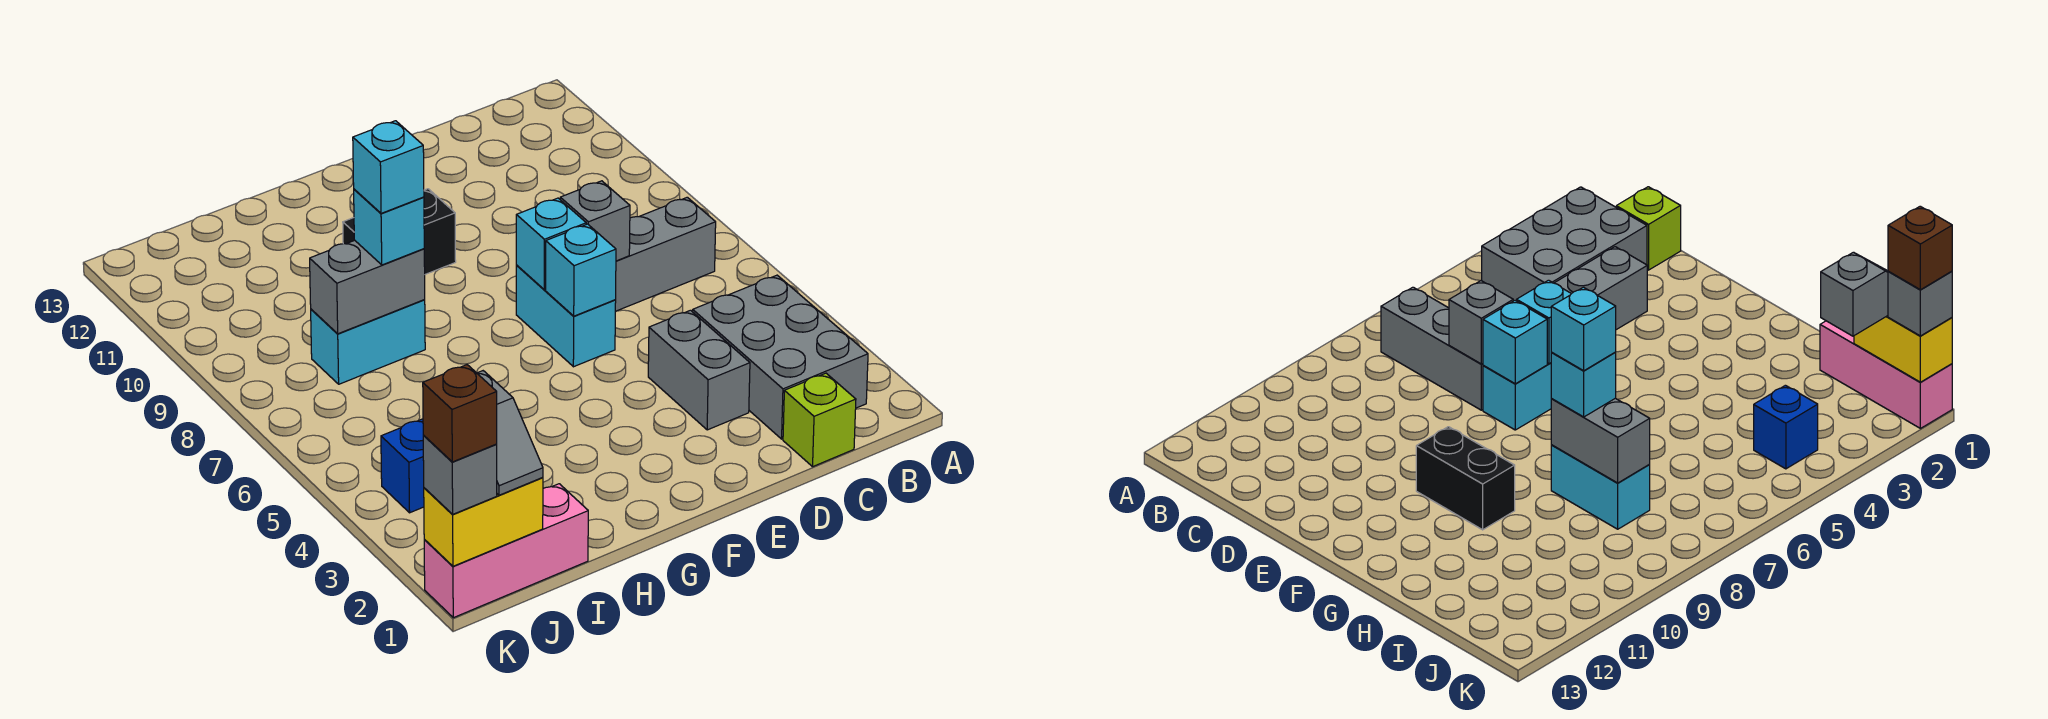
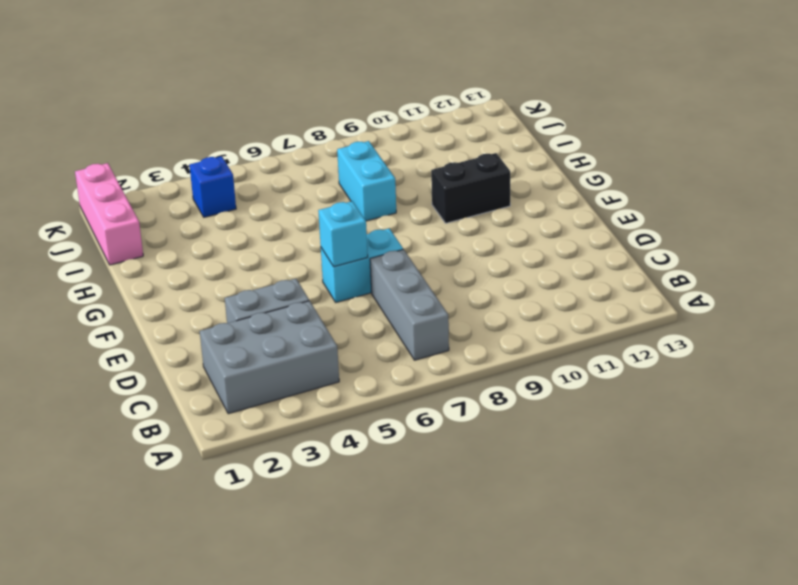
black brick G10:G11 level 1 -> black brick F10:G10 level 1
none -> lime brick C1 level 1
none -> grey brick D7 level 2
none -> cyan brick E7 level 2

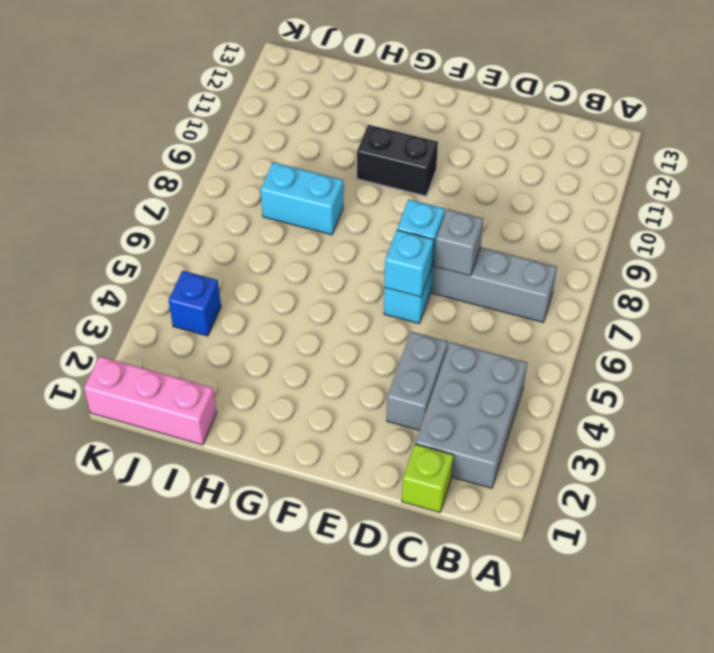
none -> grey brick H8:I8 level 2
none -> yellow brick J1:K1 level 2
none -> cyan brick H8 level 3

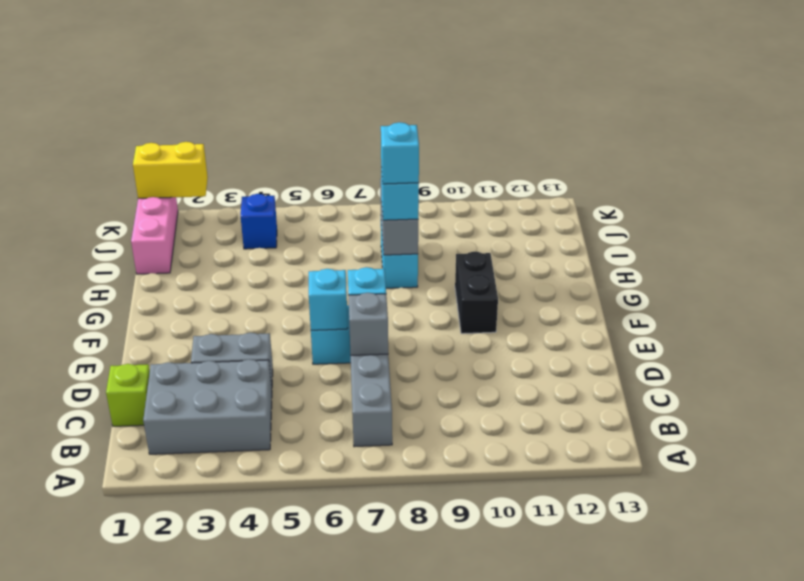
yellow brick K1:K2 level 2 -> yellow brick J1:K1 level 2
none -> grey slope J1:J2 level 3 top 2
none -> grey brick K1 level 3
none -> brown brick K1 level 4

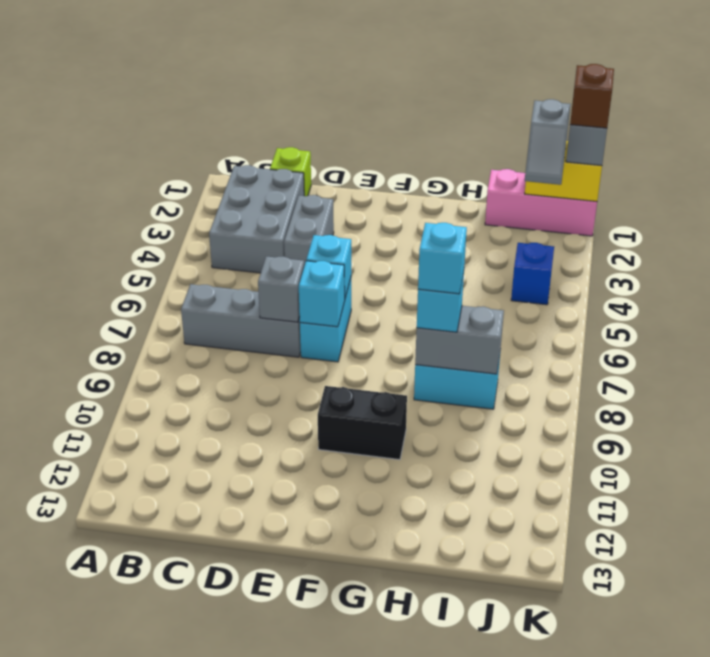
grey slope J1:J2 level 3 top 1 -> grey slope J1:J2 level 3 top 2

